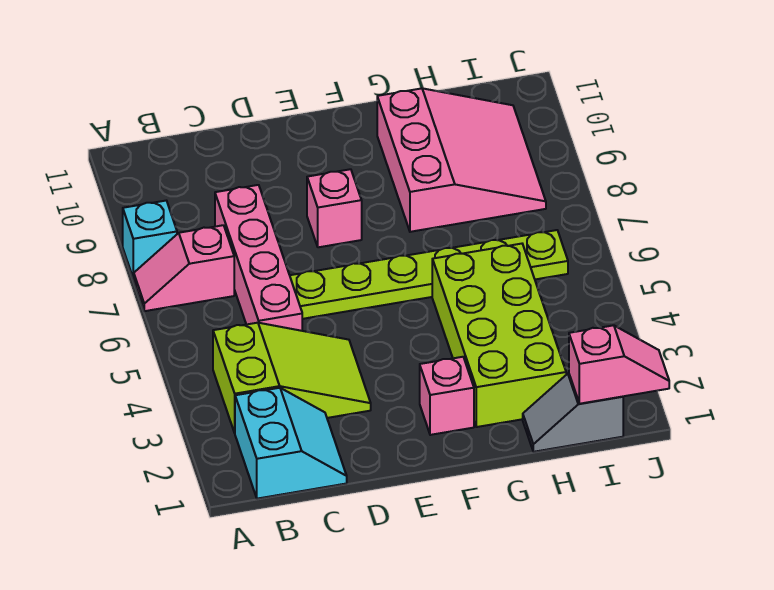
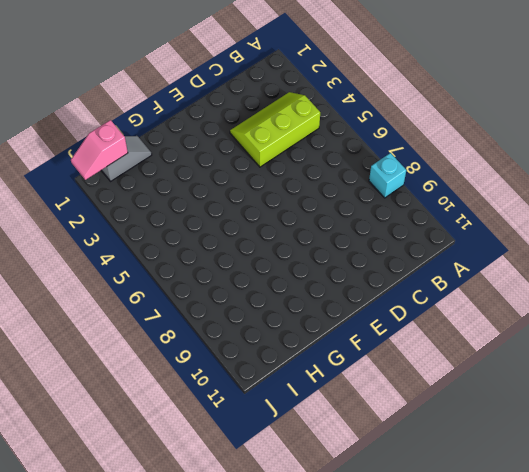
lime slope B3:D4 level 1 top 4 -> lime slope B3:D4 level 1 top B
none -> pink slope A7:B7 level 1 top B
none -> cyan slope B1:C2 level 1 top B
none -> pink brick C5:C8 level 1

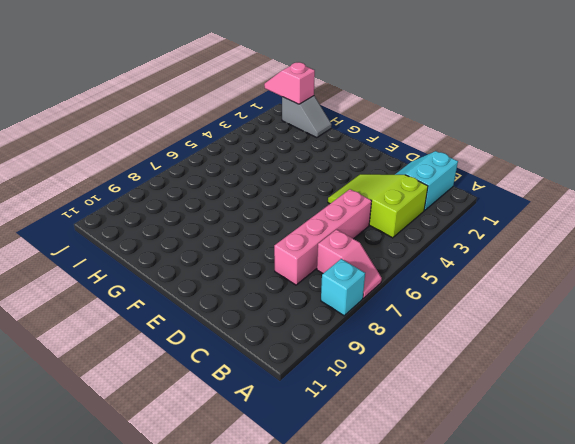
none -> lime plate D6:I6 level 1
none -> pink brick E8 level 1
none -> pink brick F2 level 1

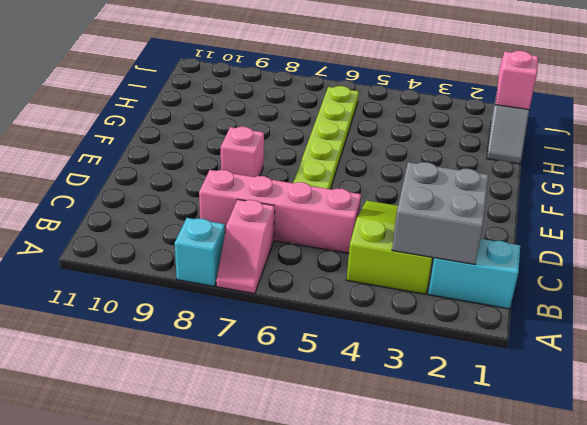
grey brick B2:C3 level 2 -> none
none -> pink brick F2 level 1
none -> lime brick G2:H5 level 1
none -> pink slope G8:I10 level 1 top G

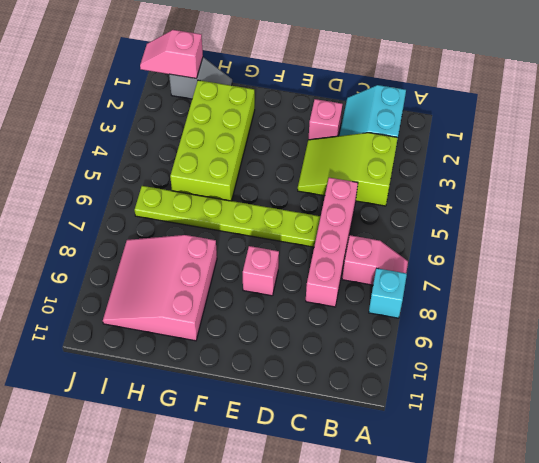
pink brick D2 level 1 -> pink brick F2 level 1

